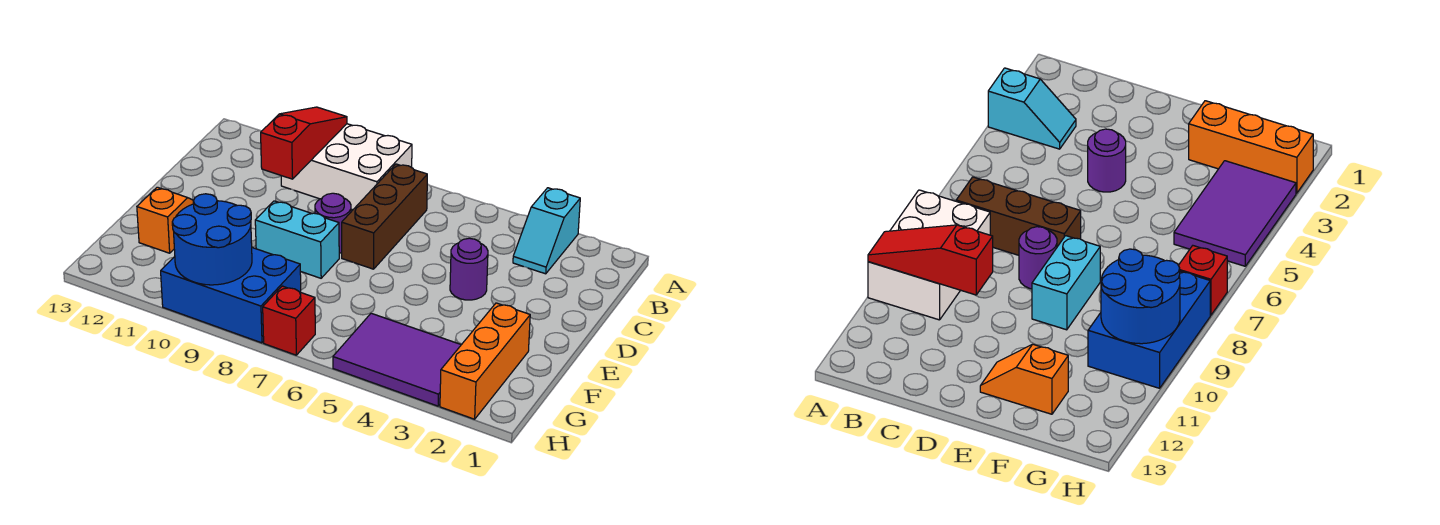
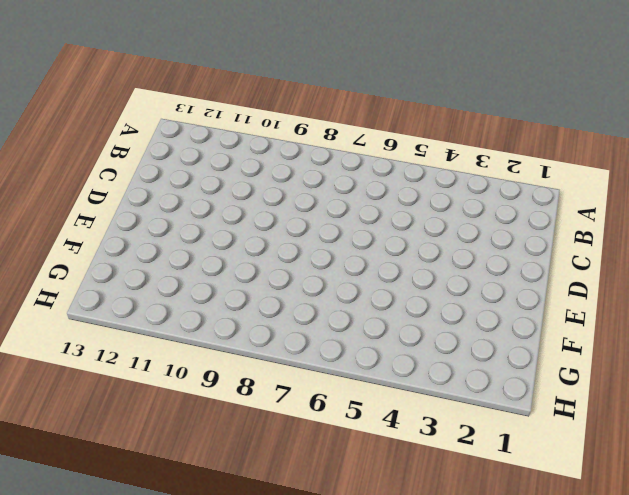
none -> cyan slope A3:B3 level 1 top A
none -> white brick A8:B10 level 1
none -> brown brick B7:D7 level 1

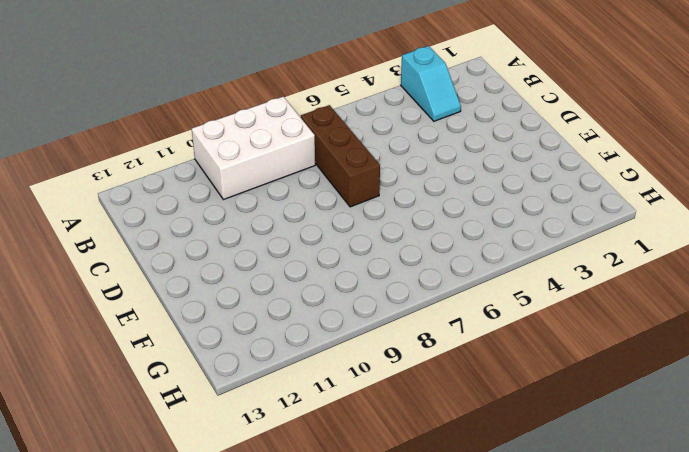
none -> purple round brick D4 level 1
none -> purple round brick D8 level 1
none -> cyan brick E8:E9 level 1

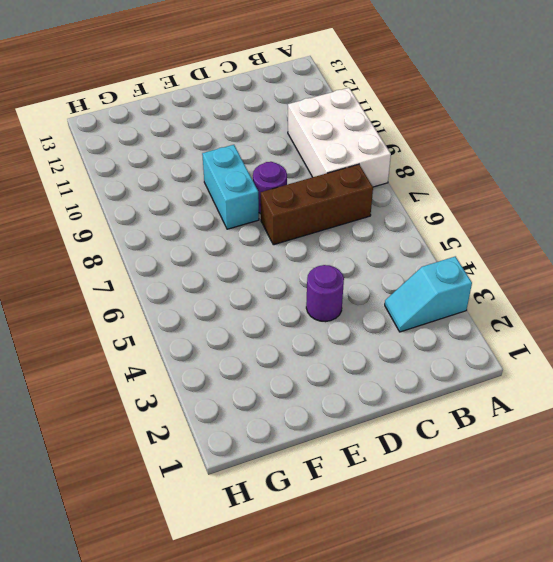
none -> orange slope E12:F12 level 1 top F
none -> orange brick F2:H2 level 1
none -> purple tile G3:H5 level 1

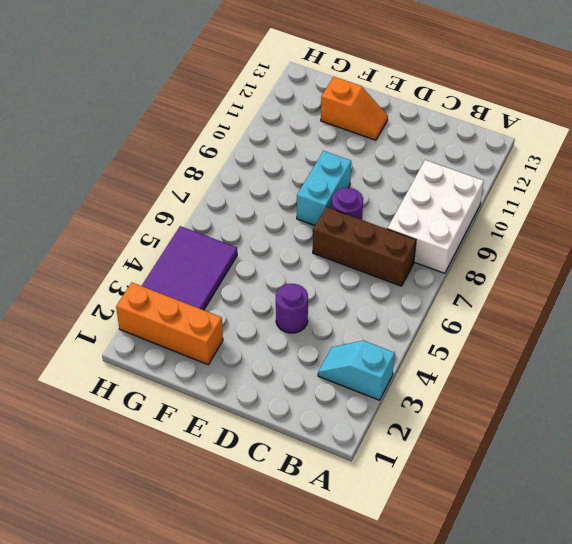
none -> blue brick G8:H10 level 1
none -> red brick H7 level 1
none -> red slope A10:C10 level 2 top C

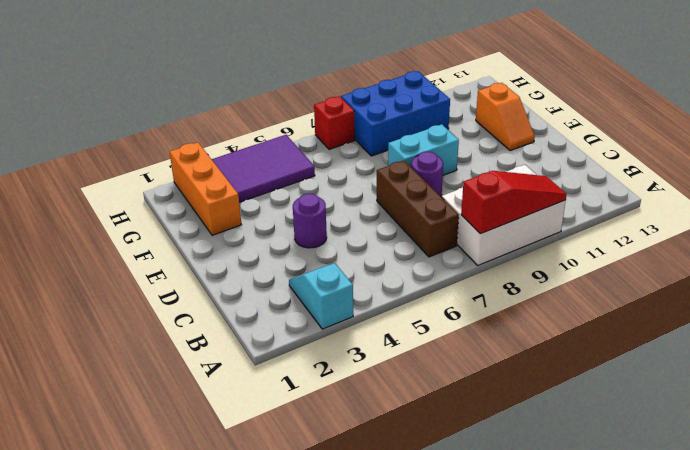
red slope A8:A10 level 2 top 8 -> red slope A10:C10 level 2 top C
none -> blue round brick G9:H10 level 2

